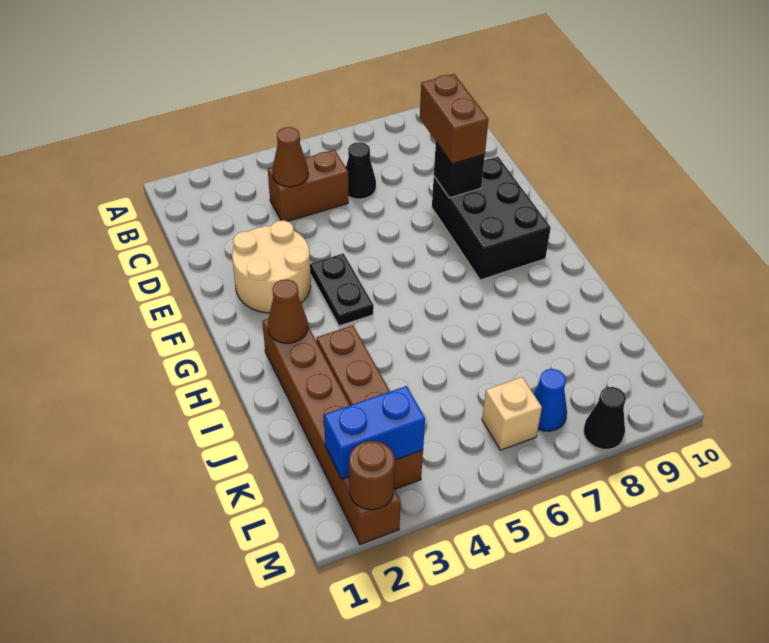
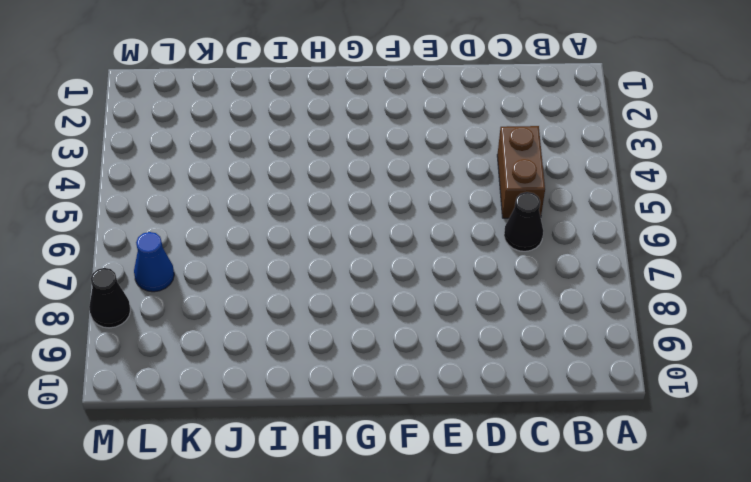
none -> tan round brick E2:F3 level 1
none -> black brick E8:G9 level 1
none -> black plate F4:G4 level 1

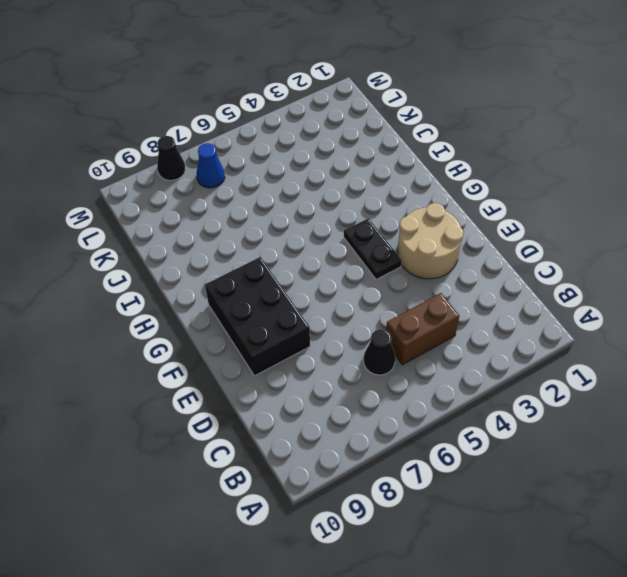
none -> brown brick H2:M2 level 1
none -> brown brick I3:L3 level 1
none -> tan brick L6 level 1

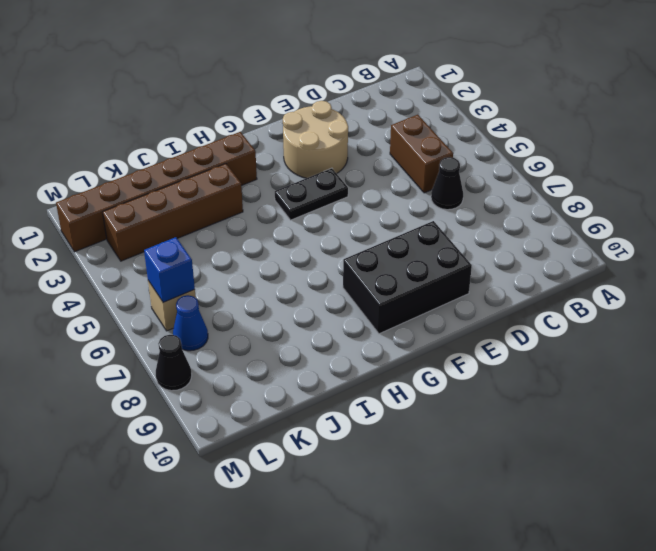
blue brick L6 level 2 -> none
none -> brown cone C4 level 2
none -> black brick E8 level 2
none -> brown cone H2 level 2

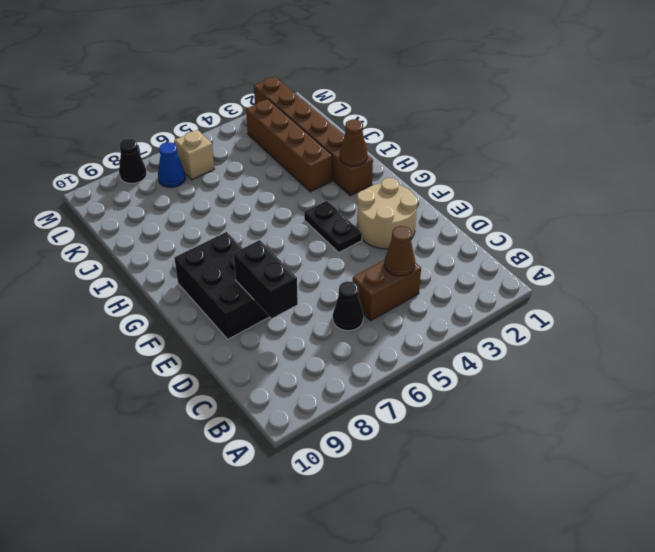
black brick D8:E8 level 2 -> black brick E8 level 2
none -> blue brick L2:L3 level 2
none -> brown round brick M2 level 2
none -> brown brick D8:E8 level 3

